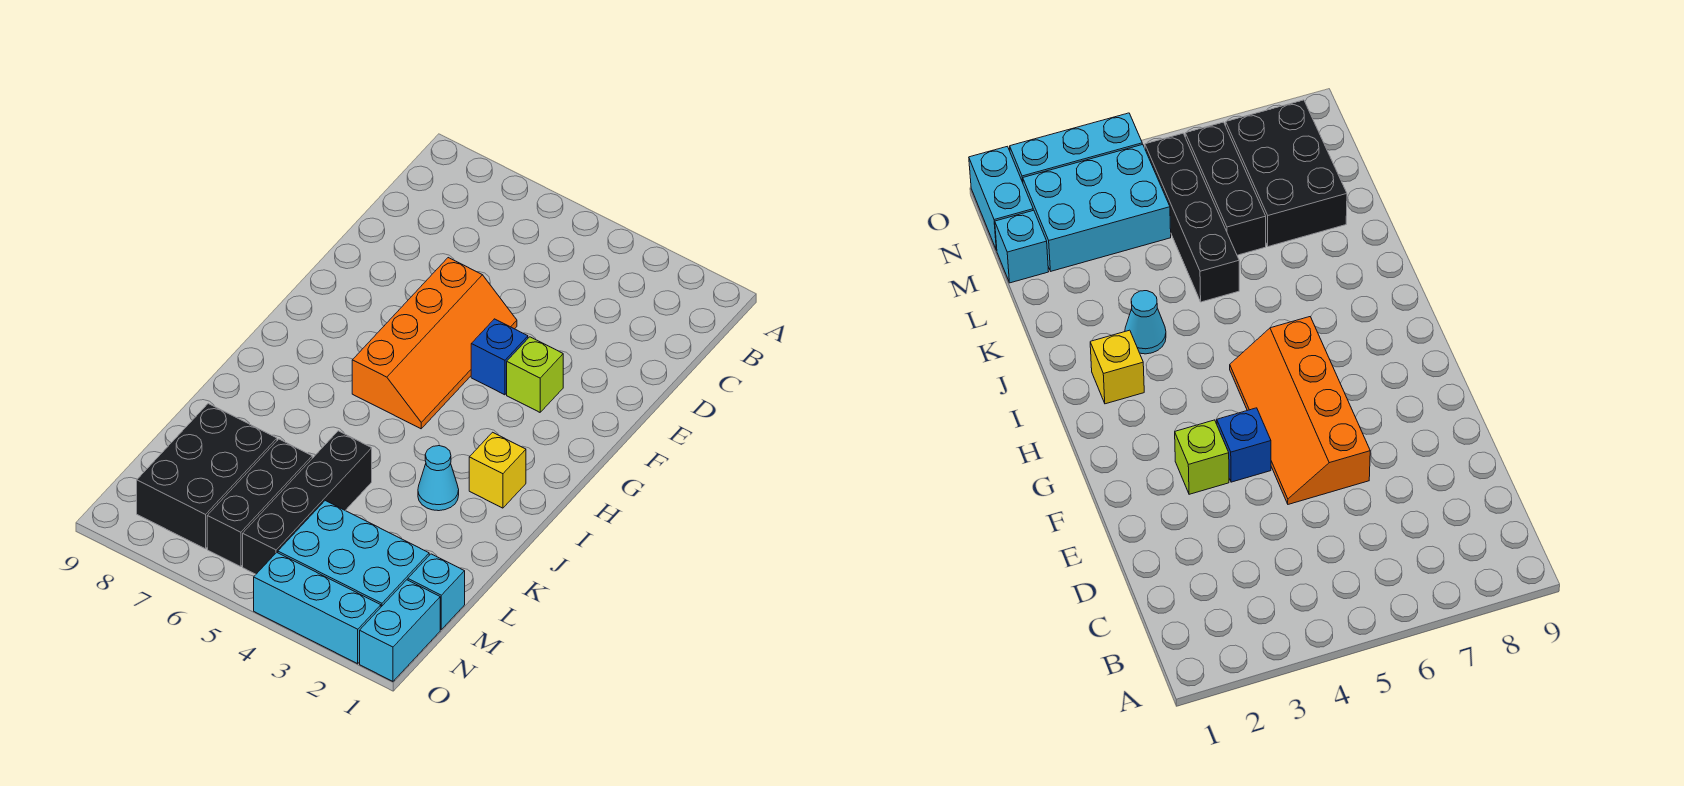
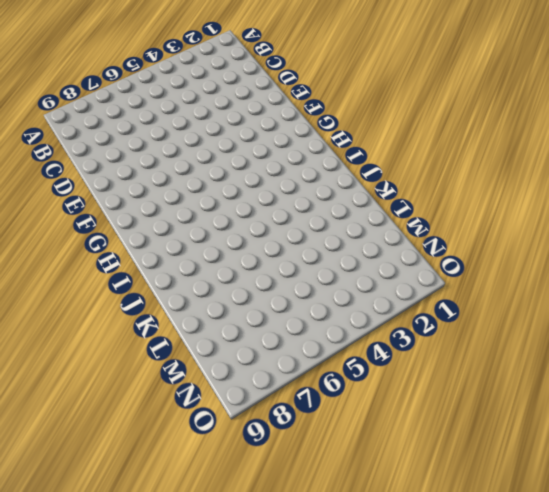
none -> orange slope E5:H6 level 1 top 6
none -> lime brick F3 level 1
none -> blue brick F4 level 1

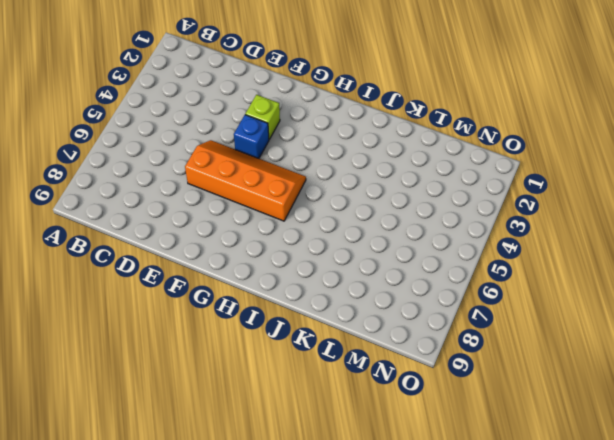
none -> yellow brick I2 level 1
none -> cyan cone J3 level 1
none -> black brick K5:N5 level 1

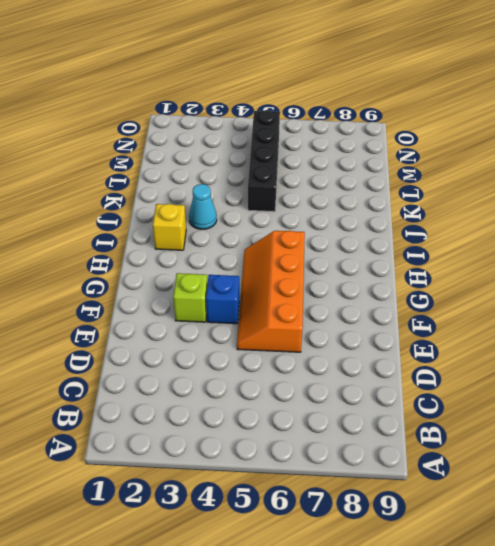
none -> black brick L6:N6 level 1
none -> black brick L7:N8 level 1
none -> cyan brick M1 level 1

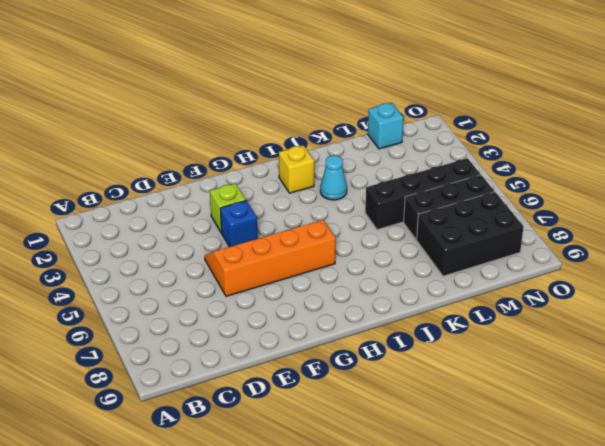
none -> cyan brick M2:N4 level 1
none -> cyan brick N1:O1 level 1
none -> cyan brick O2:O4 level 1

